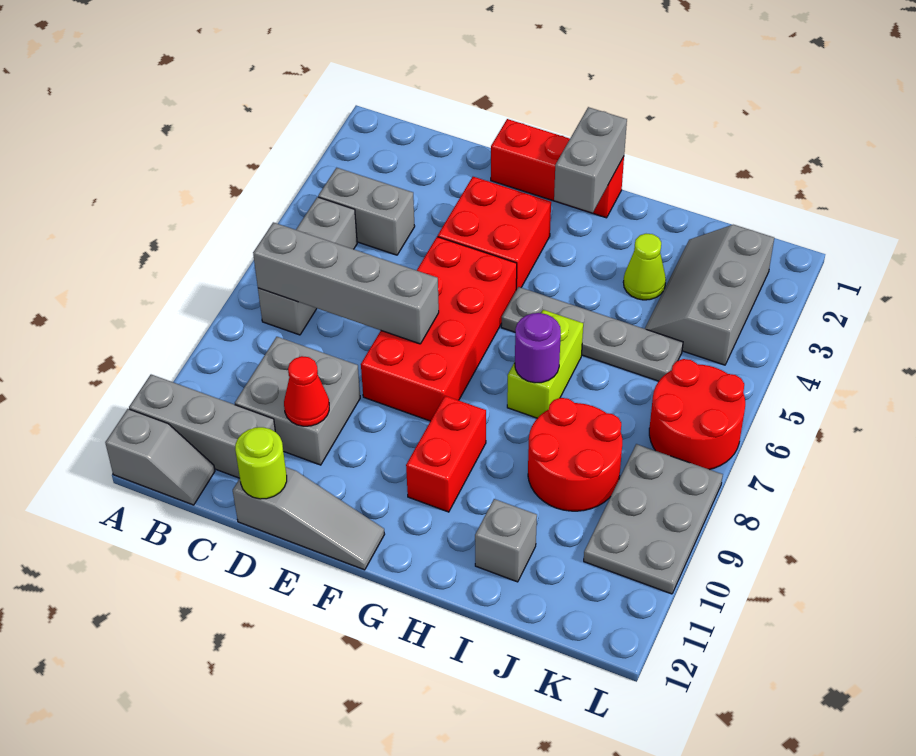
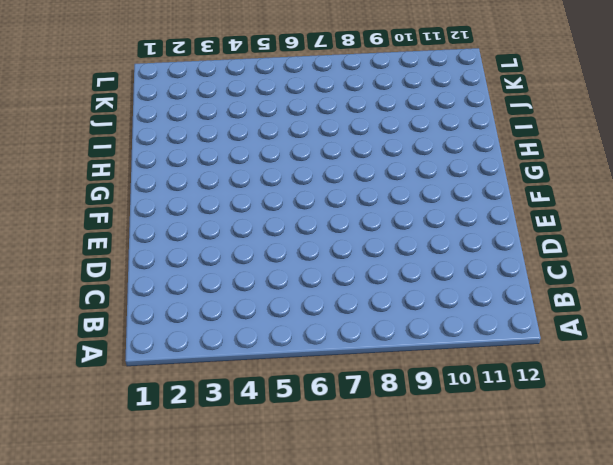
none -> grey brick A11:C11 level 1
none -> grey slope A12:B12 level 1 top A
none -> grey brick B4:C4 level 1

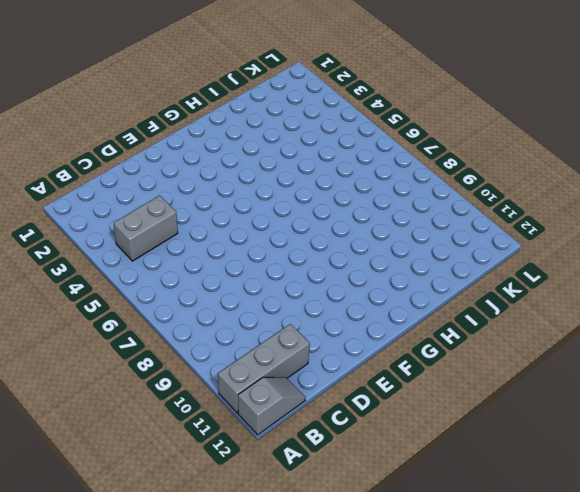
none -> grey brick B5:B7 level 1
none -> grey brick C9:D10 level 1
none -> grey slope D12:F12 level 1 top D

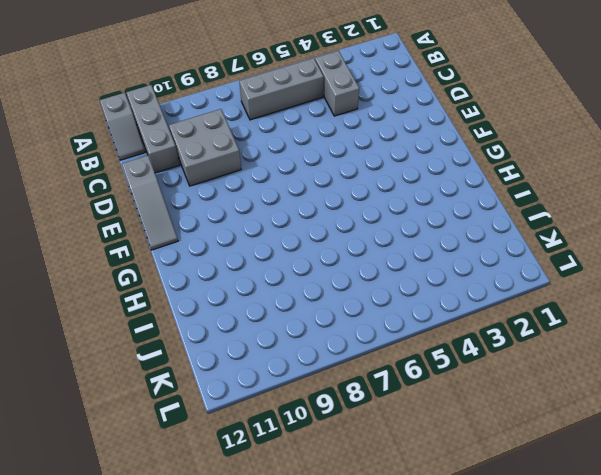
none -> red brick E1:G1 level 1
none -> red brick E3:F4 level 1
none -> red brick E5:F8 level 1

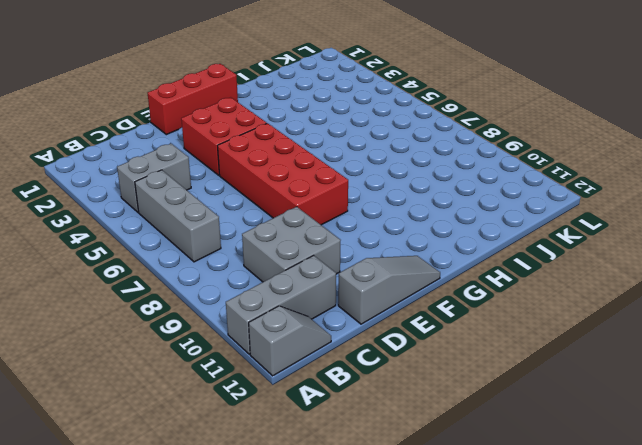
none -> grey plate G5:J5 level 1
none -> red brick G9:G10 level 1
none -> lime brick H6:H7 level 1

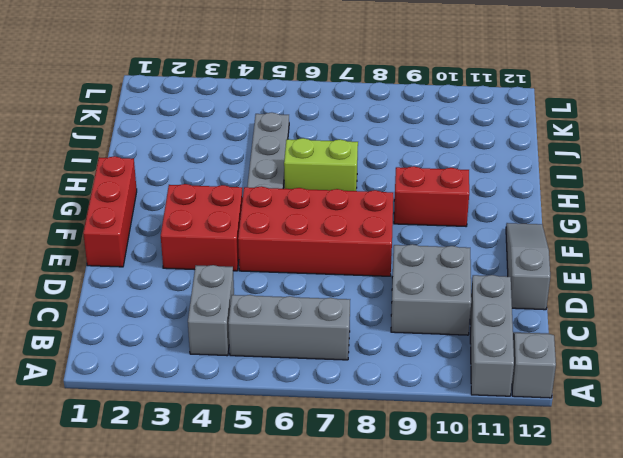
none -> lime cone I3 level 1
none -> red round brick I8:J9 level 1
none -> grey brick I11 level 1

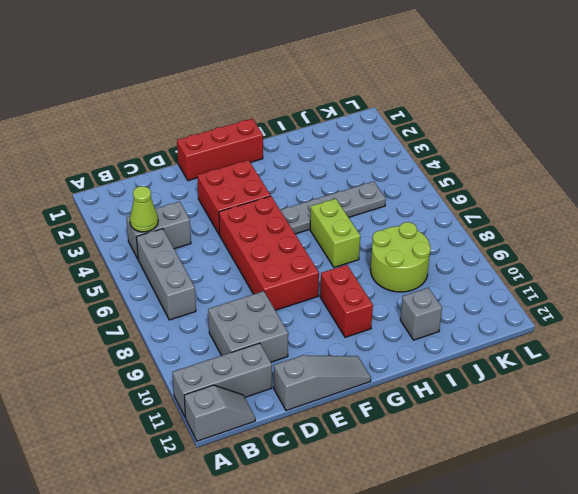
lime cone B4 level 2 -> lime cone I3 level 1
lime round brick I8:J9 level 1 -> red round brick I8:J9 level 1
none -> grey slope J2:K4 level 1 top K
none -> red round brick K6:L7 level 1
none -> grey plate K8:L10 level 1

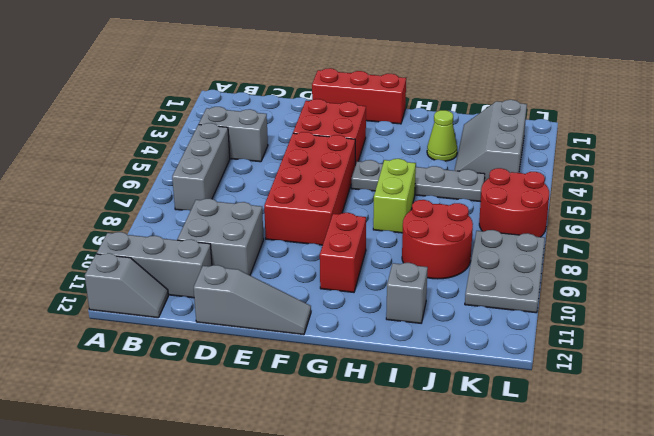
none -> grey brick B7:E7 level 2
none -> red cone D10 level 2
none -> lime round brick D12 level 2

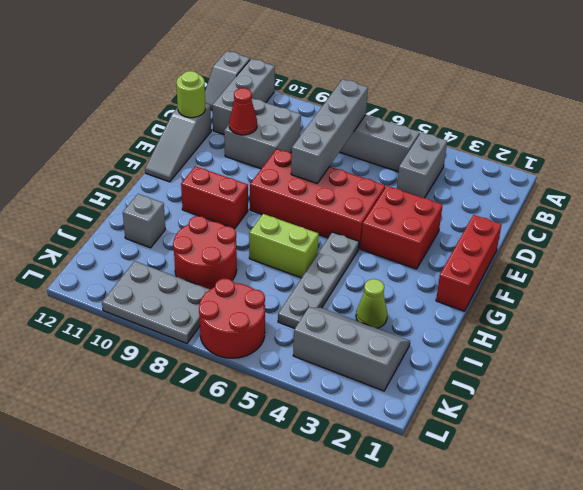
none -> grey brick G1:G2 level 2
none -> purple round brick H7 level 2

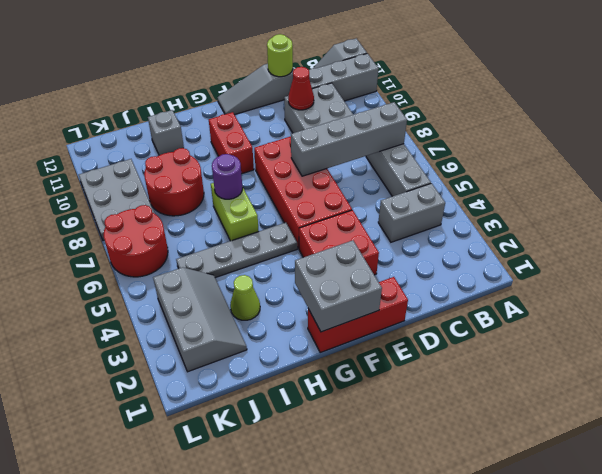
grey brick F1:G2 level 2 -> grey brick G1:G2 level 2

